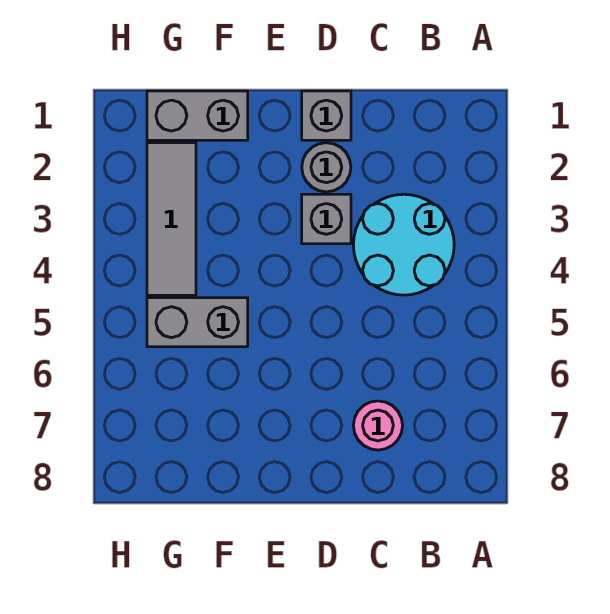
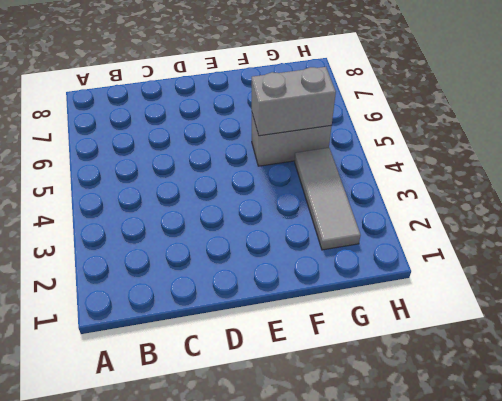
grey brick F5:G5 level 2 -> grey brick F1:G1 level 1
none -> cyan round brick B3:C4 level 1
none -> pink round brick C7 level 1

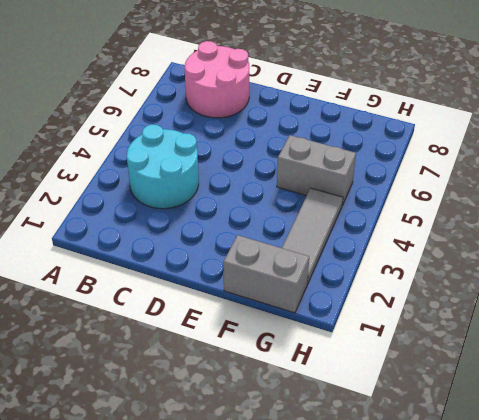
pink round brick B7:C8 level 1 -> pink round brick C7 level 1
none -> grey brick D1 level 1
none -> grey round brick D2 level 1

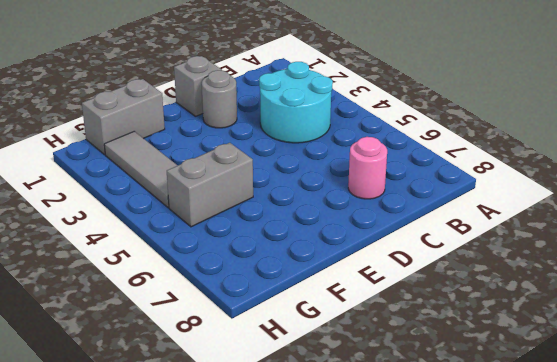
none -> grey brick D3 level 1

